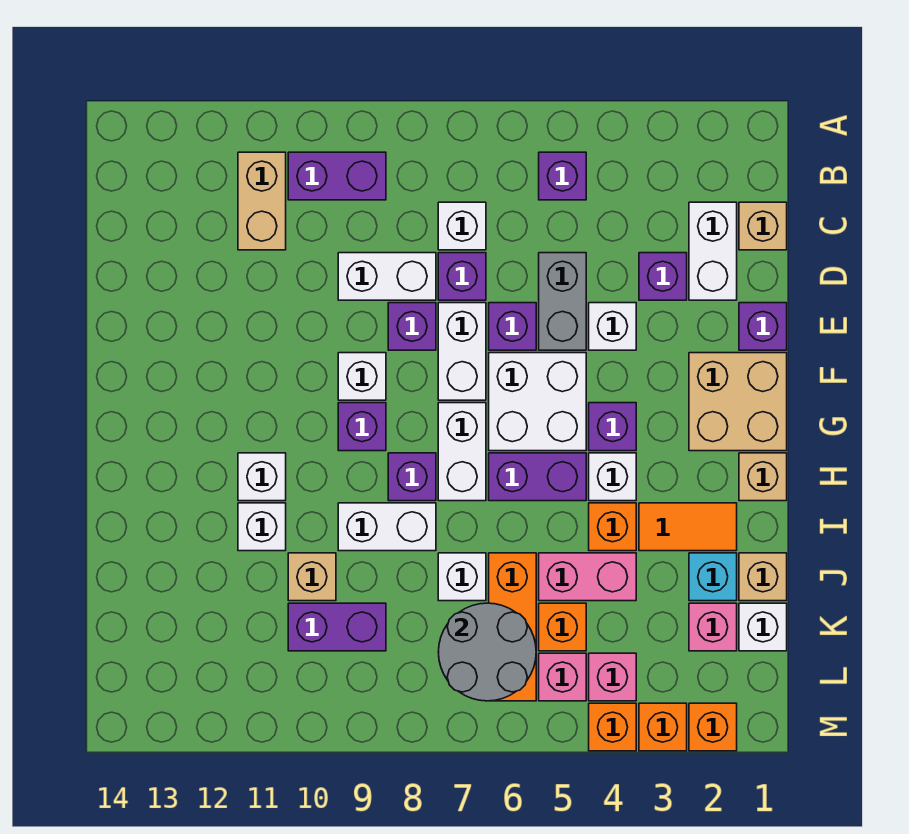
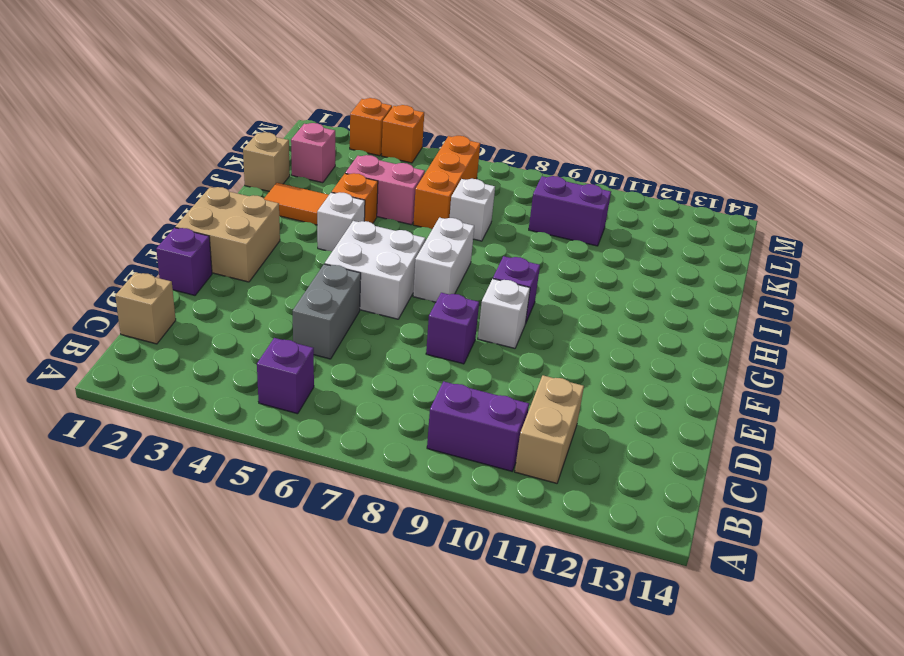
none -> white brick C2:D2 level 1
none -> white brick C7 level 1
none -> purple brick D3 level 1
none -> purple brick D7 level 1

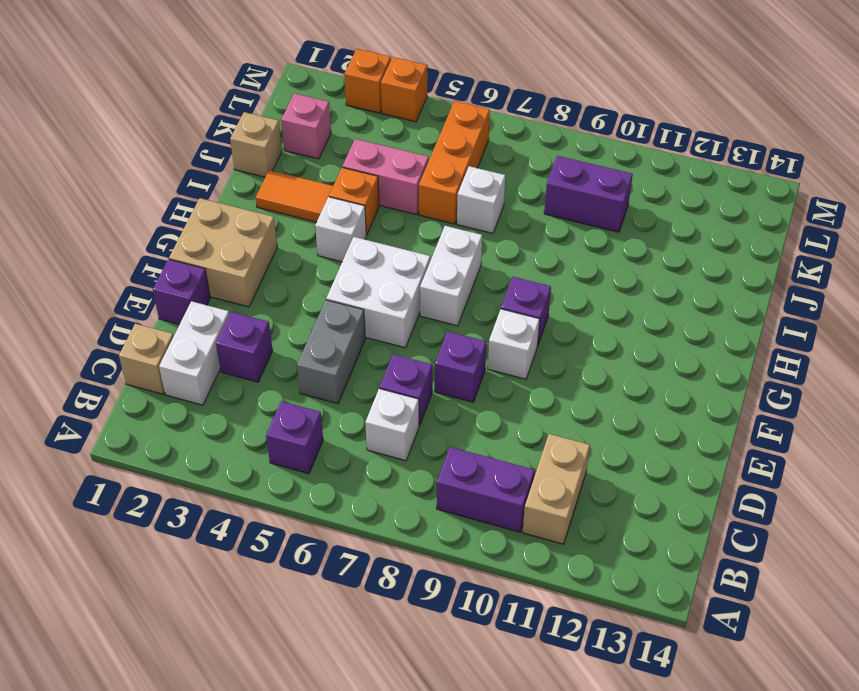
none -> white brick D8:D9 level 1
none -> white brick E4 level 1
none -> purple brick E6 level 1
none -> white brick E7:F7 level 1

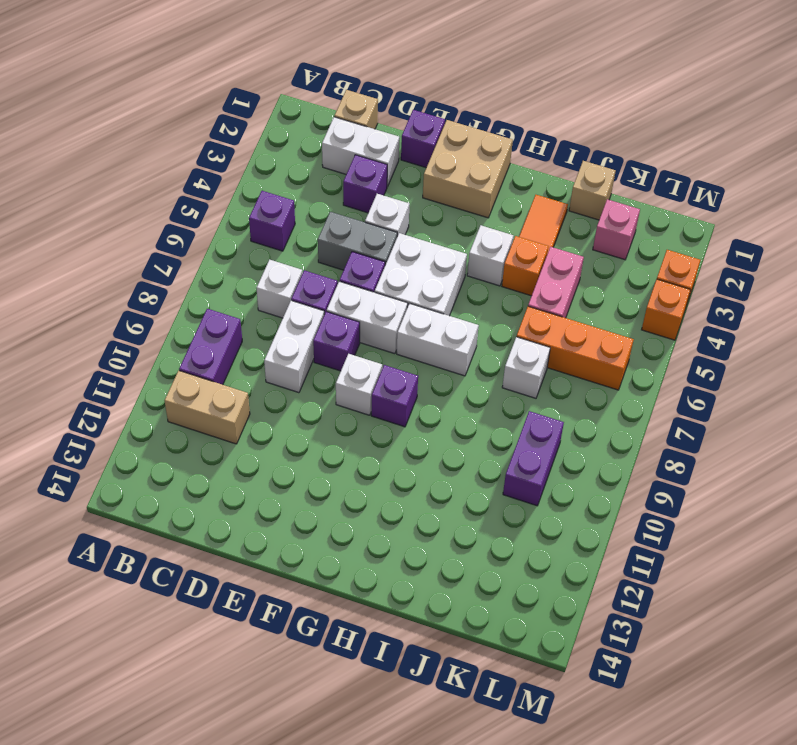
none -> purple brick G4 level 1
none -> tan brick H1 level 1
none -> purple brick H5:H6 level 1
none -> purple brick H8 level 1

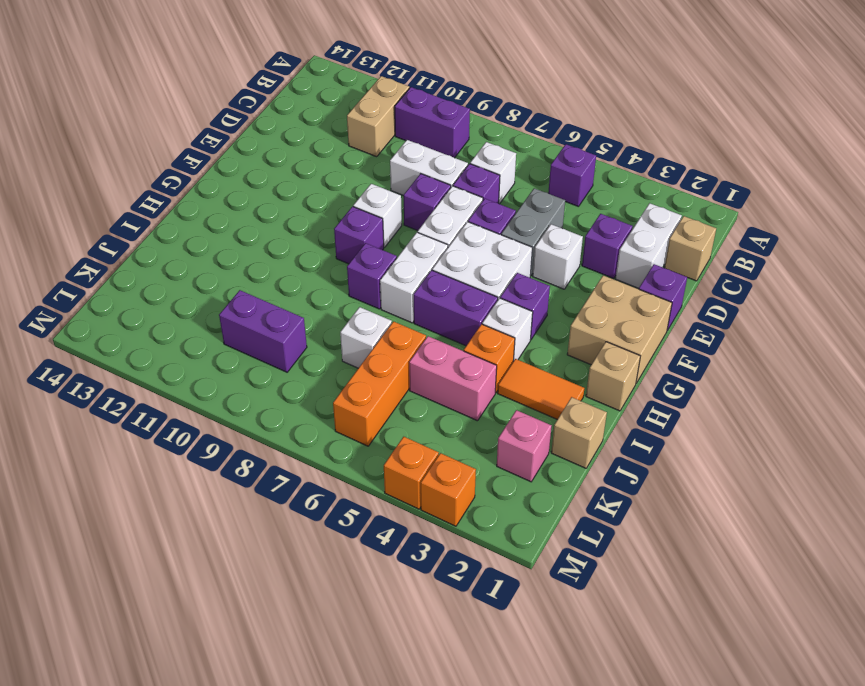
none -> white brick H11 level 1
none -> white brick I8:I9 level 1
none -> white brick I11 level 1
none -> cyan brick J2 level 1

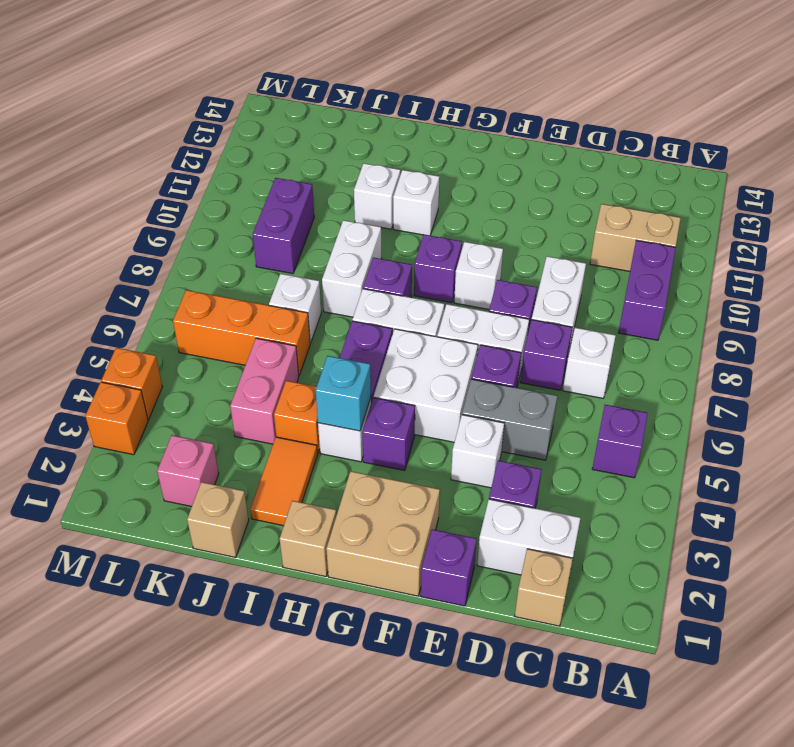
cyan brick H4 level 2 -> cyan brick J2 level 1
none -> tan brick J10 level 1
none -> white brick K1 level 1
none -> orange brick K5 level 1
none -> pink brick L4 level 1

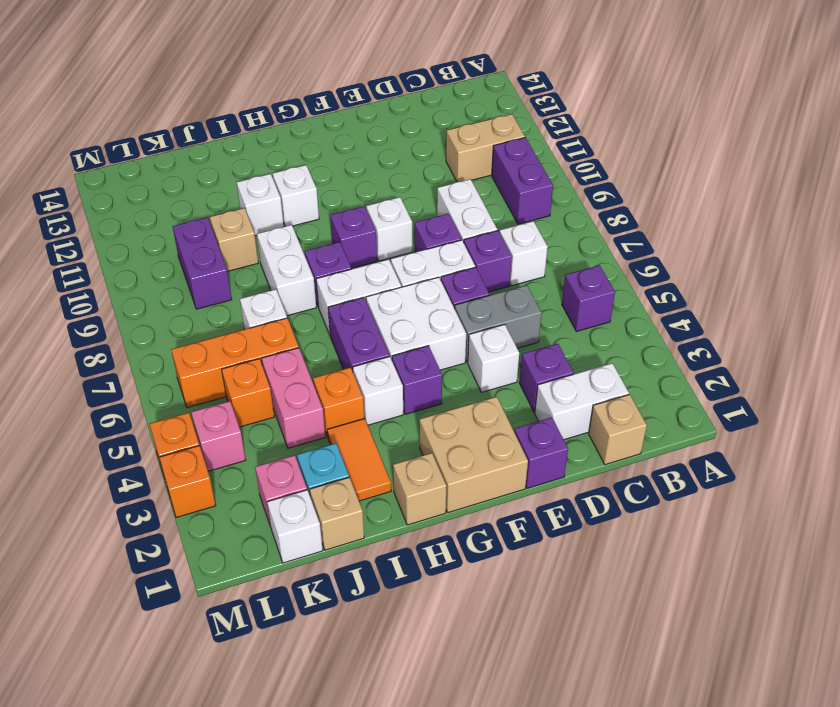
none -> pink brick L5 level 1
none -> orange brick M2 level 1
none -> grey round brick K6:L7 level 2

